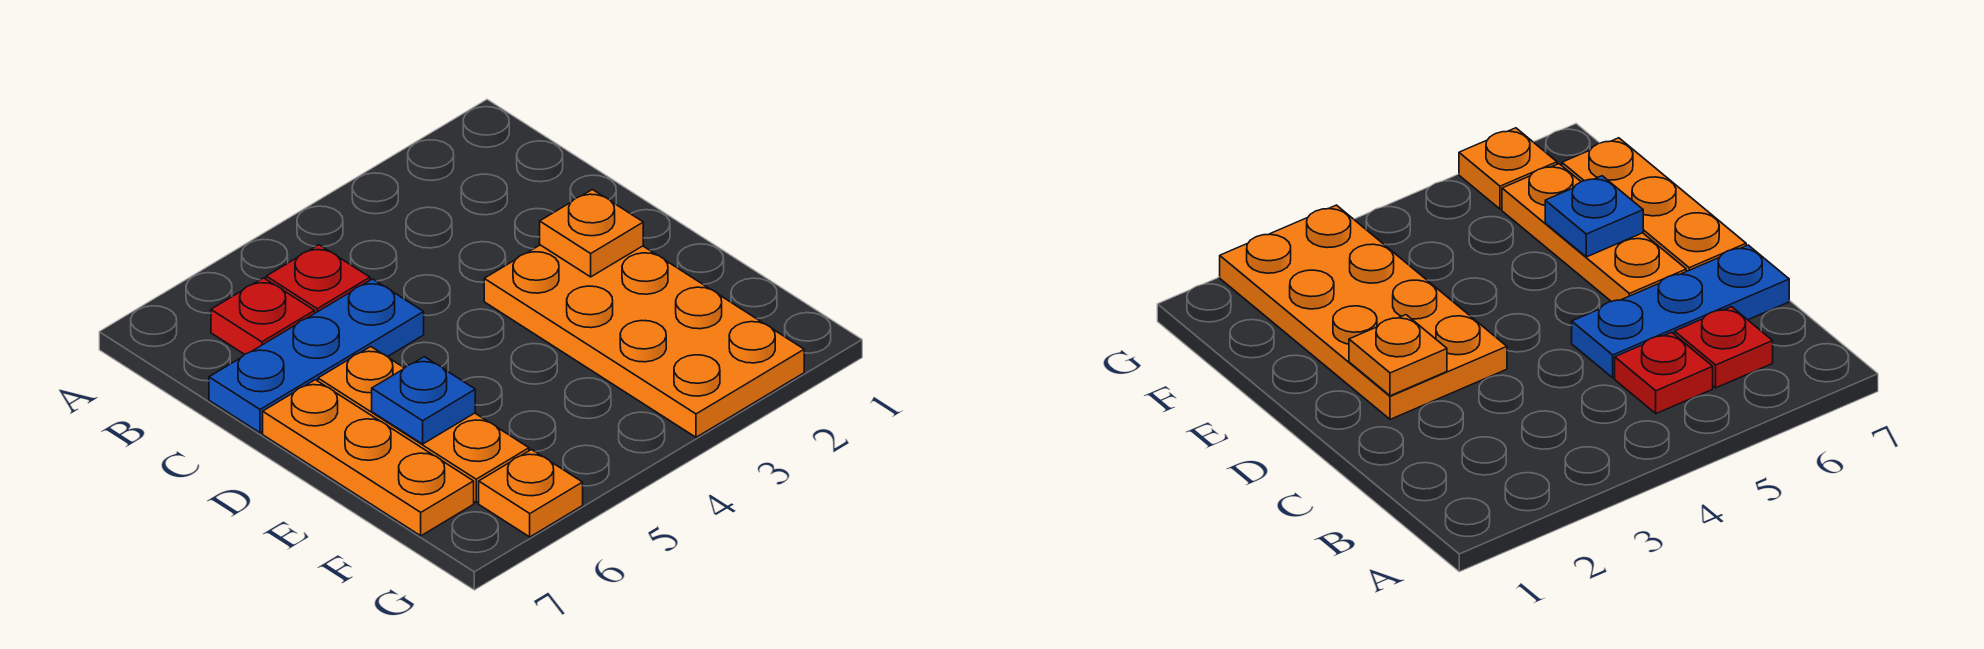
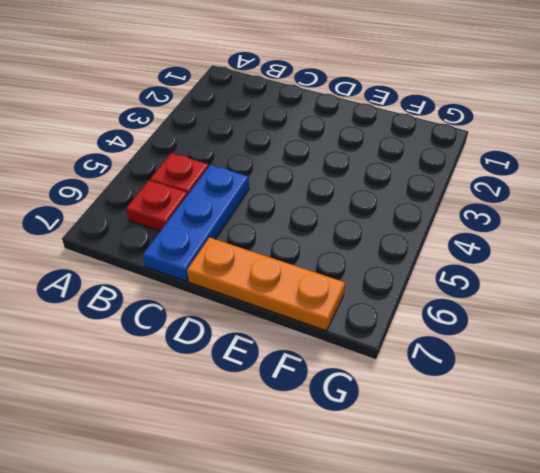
none -> orange plate D2:G3 level 1
none -> orange plate D6:F6 level 1

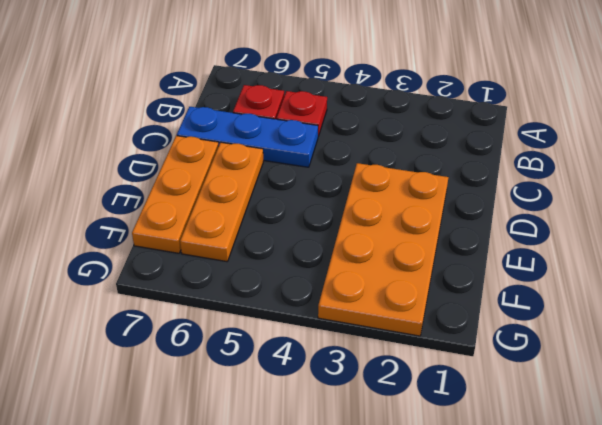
none -> orange plate G6 level 1
none -> orange plate D2 level 2

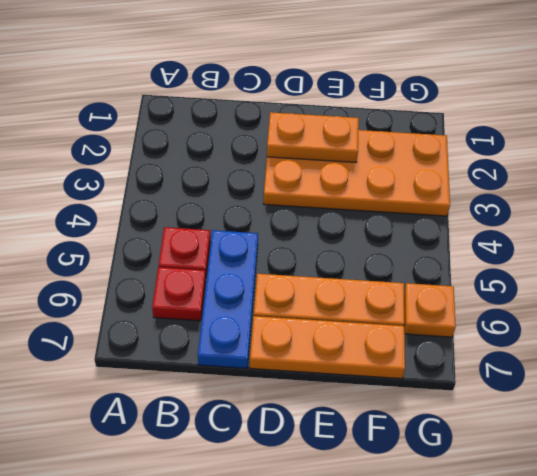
orange plate D2:E2 level 2 -> orange plate D2 level 2
none -> blue plate E6 level 2

